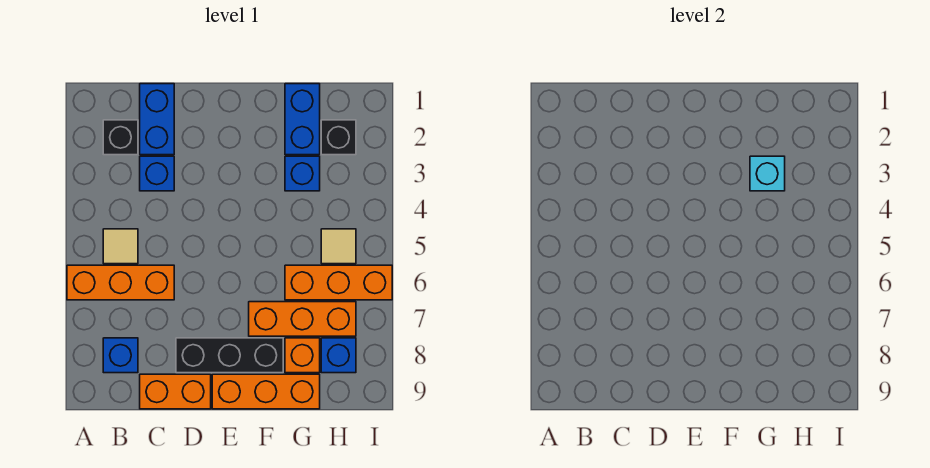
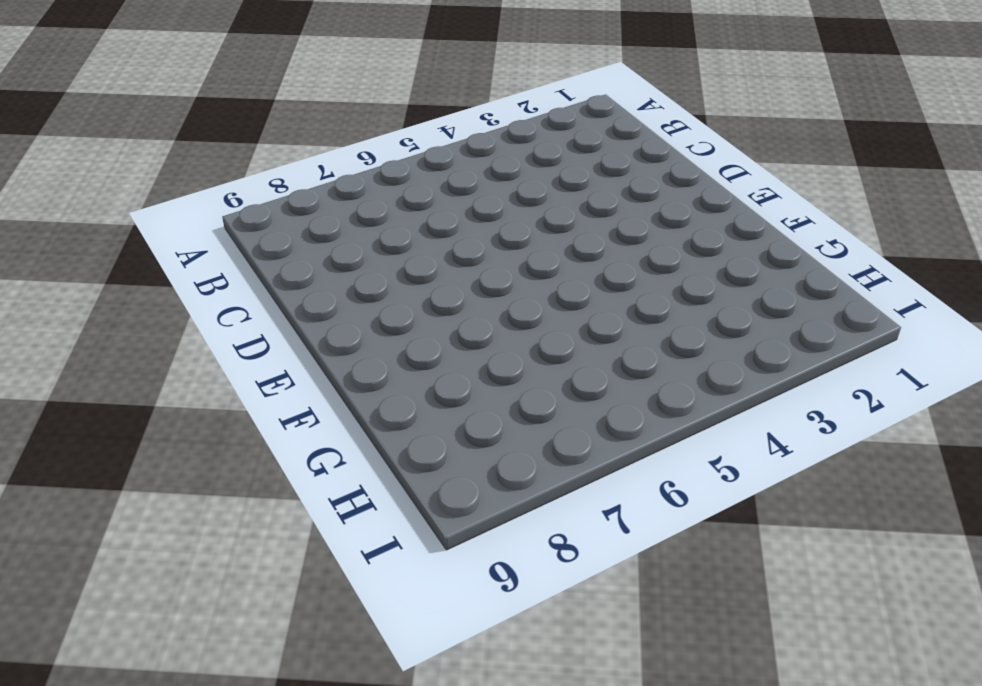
none -> orange brick A6:C6 level 1
none -> black brick B2 level 1
none -> tan tile B5 level 1

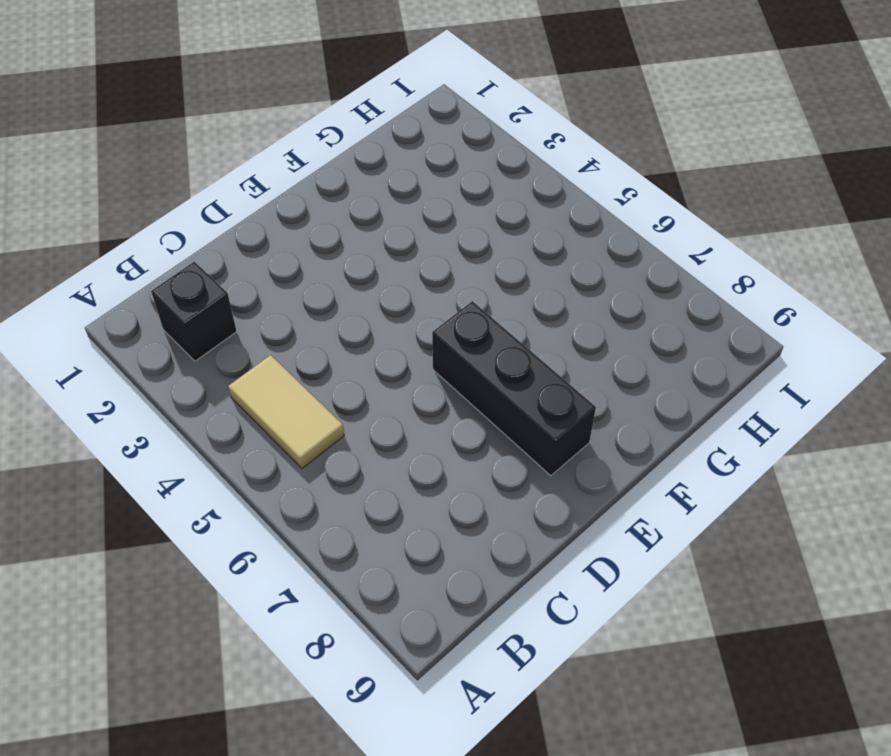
tan tile B4:B5 level 1 -> tan tile B5 level 1
black brick E6:E8 level 1 -> black brick D8:F8 level 1
none -> orange brick A6:C6 level 1
none -> blue brick B8 level 1
none -> blue brick C1:C2 level 1

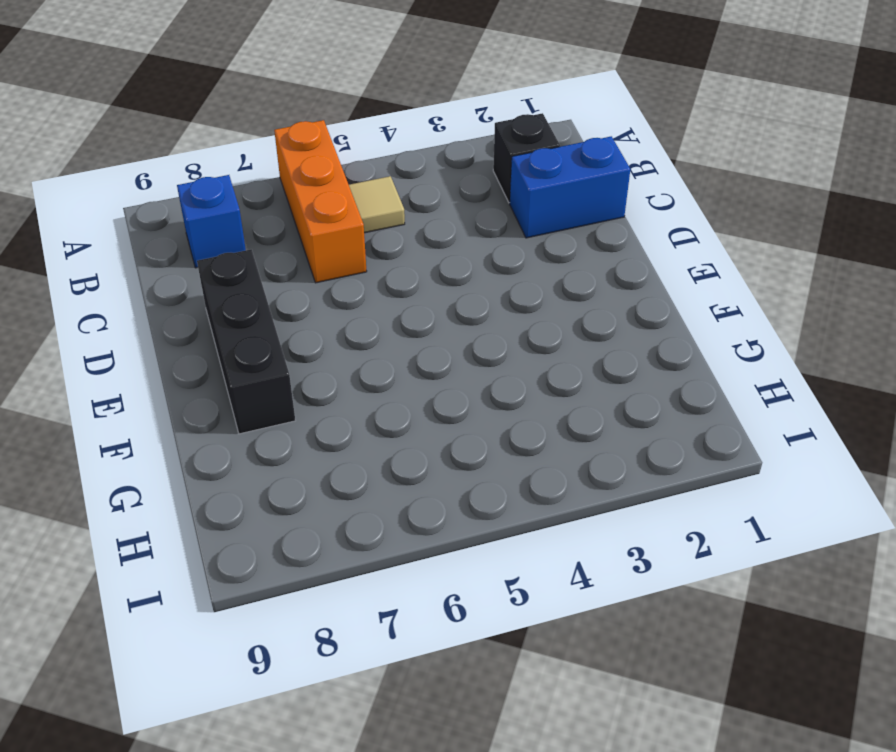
none -> blue brick C3 level 1
none -> orange brick C9:D9 level 1
none -> orange brick E9:G9 level 1

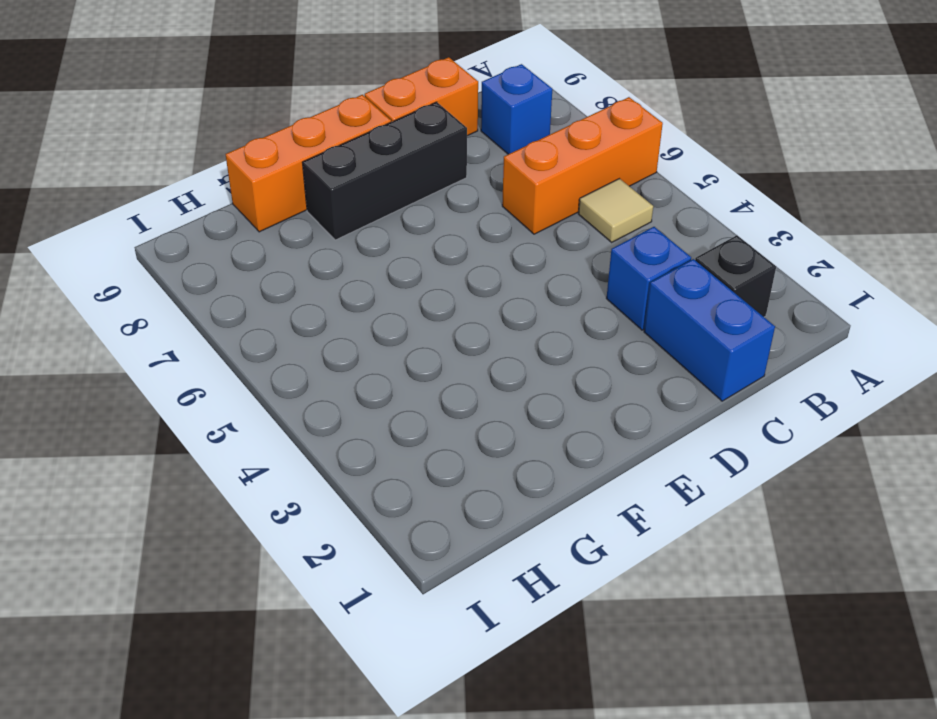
none -> orange brick F7:H7 level 1
none -> blue brick G1:G2 level 1
none -> blue brick G3 level 1

